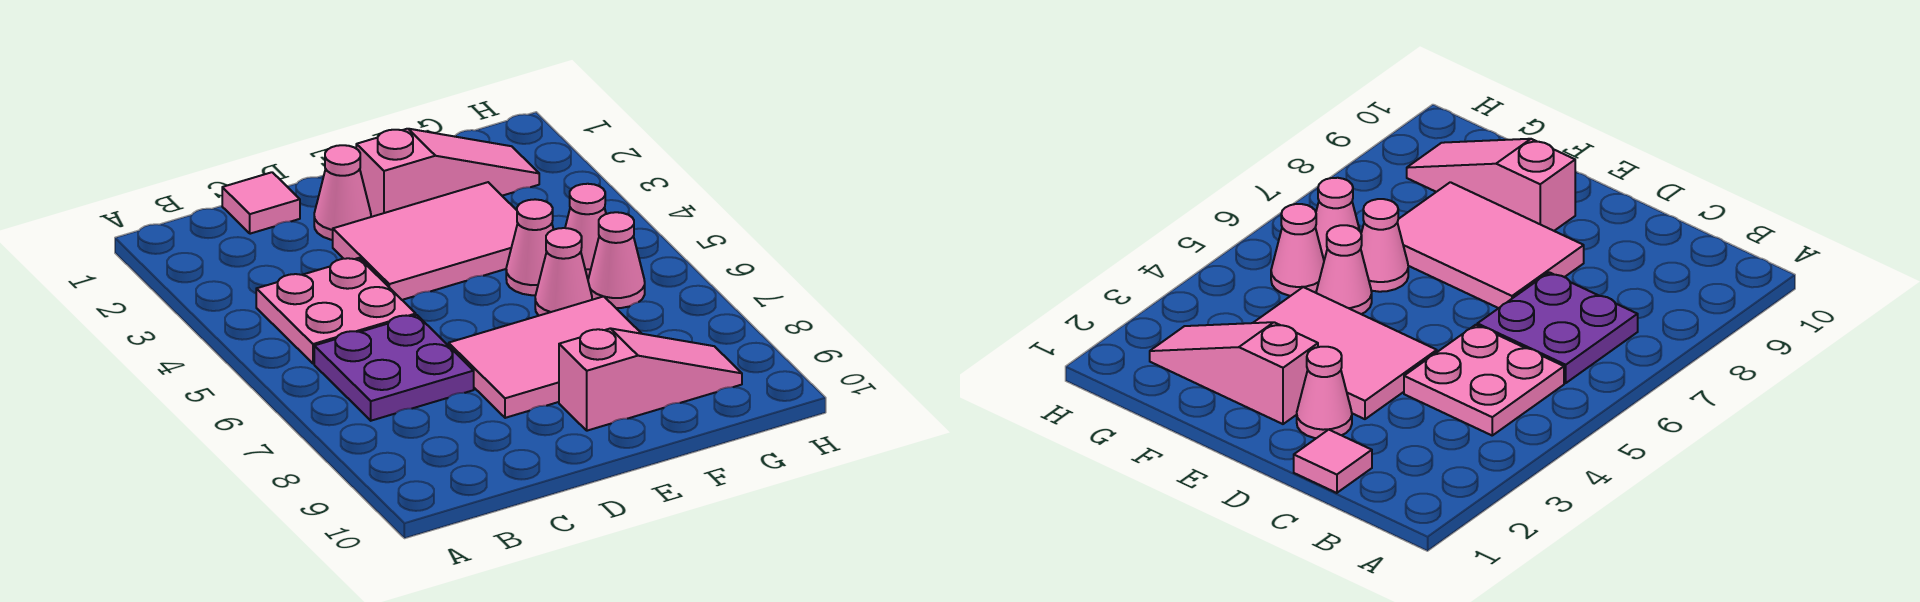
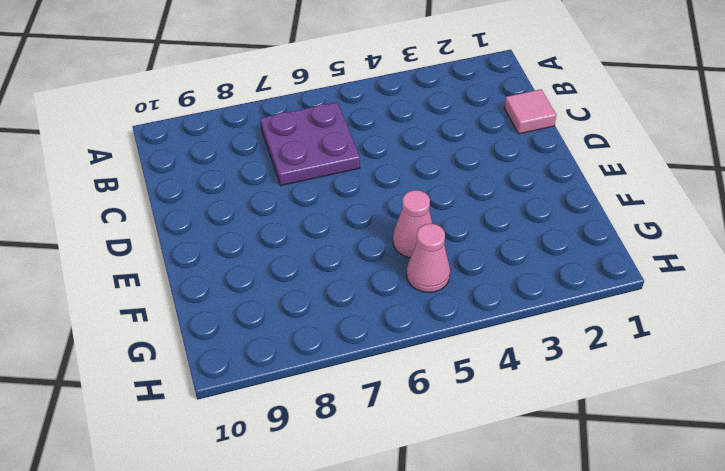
none -> pink plate B4:C5 level 1
none -> pink cone D2 level 1
none -> pink tile D3:F4 level 1

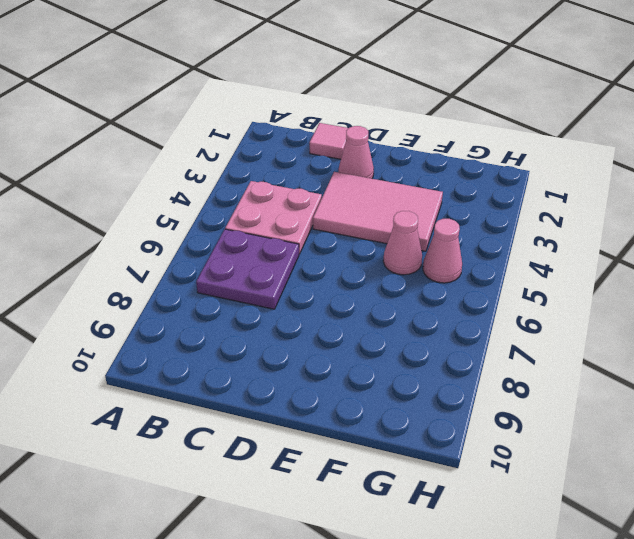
none -> pink tile D7:F8 level 1
none -> pink slope E2:G2 level 1 top E
none -> pink slope E9:G9 level 1 top E

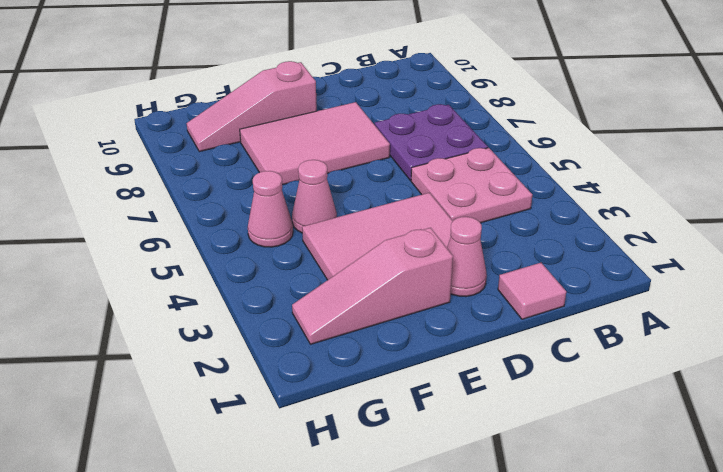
none -> pink cone F6 level 1
none -> pink cone G6 level 1

